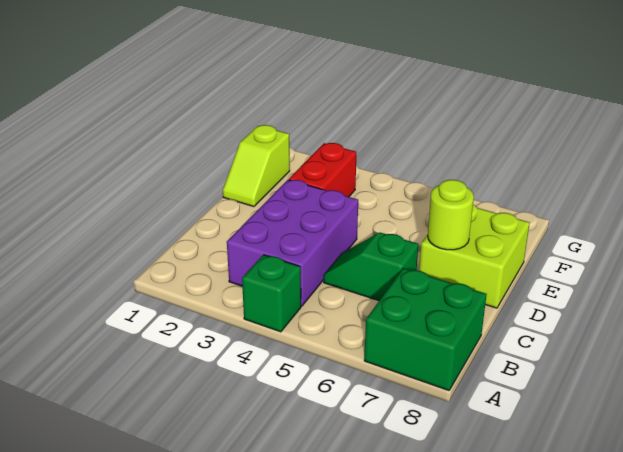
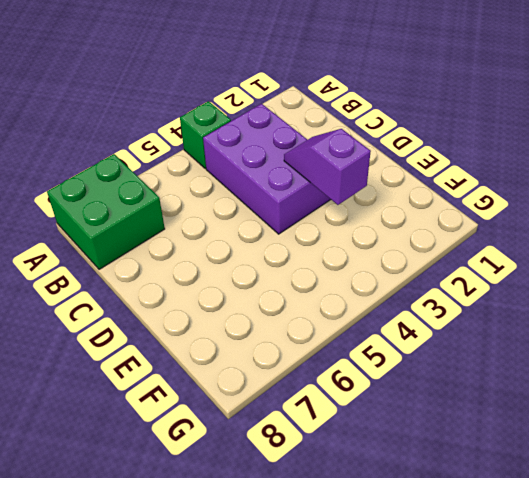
purple slope D3:E3 level 2 top E -> none
none -> green slope C5:C6 level 1 top 6
none -> lime brick D7:E8 level 1

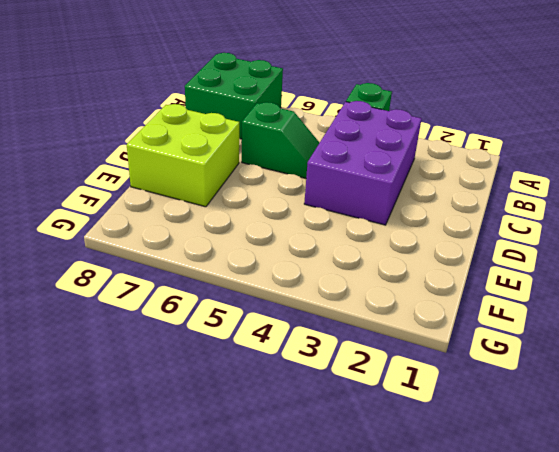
none -> lime slope E1:F1 level 1 top F
none -> red brick E3:F3 level 1

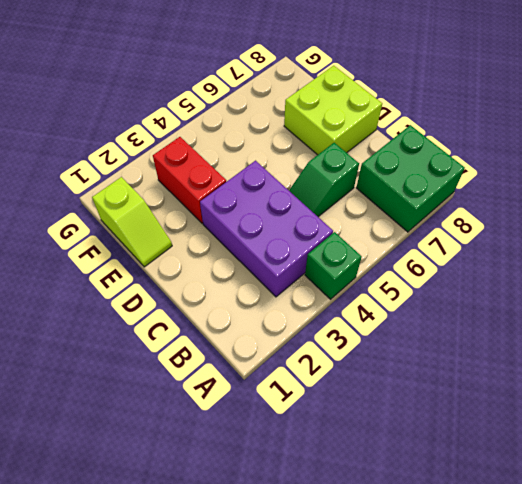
none -> lime round brick D7 level 2

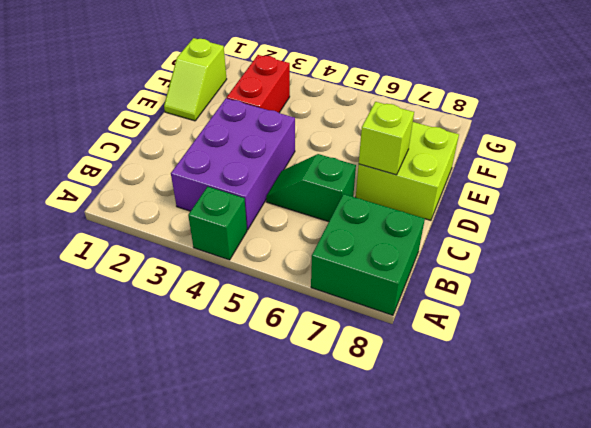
lime brick D7 level 2 -> lime round brick D7 level 2

